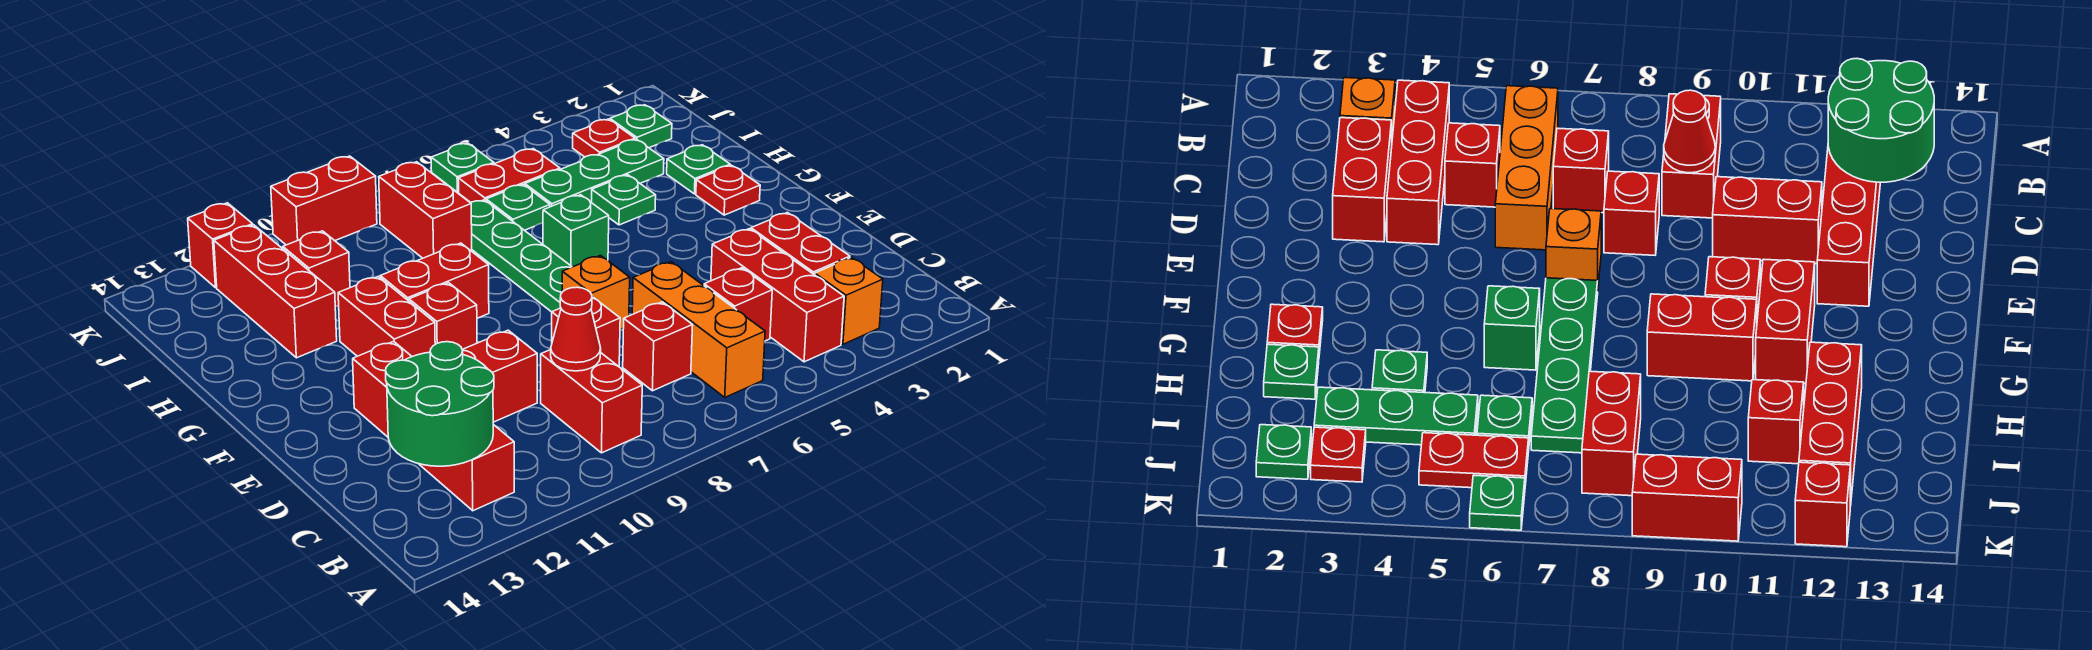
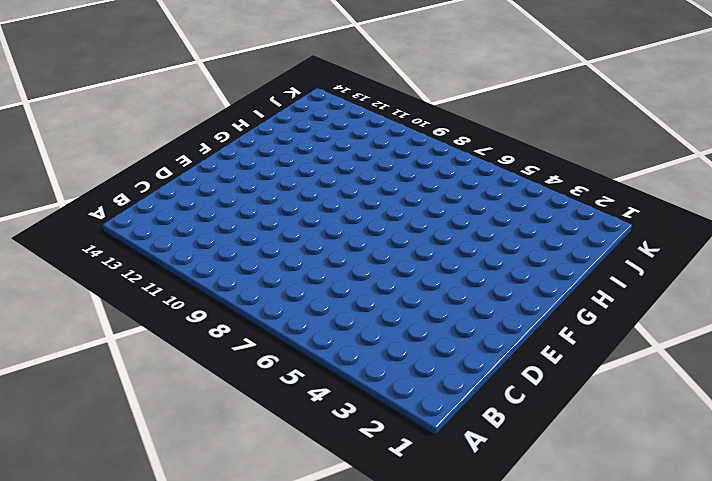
none -> orange brick B3 level 1
none -> red brick B4:D4 level 1
none -> orange brick B6:D6 level 1
none -> red brick B9:C9 level 1

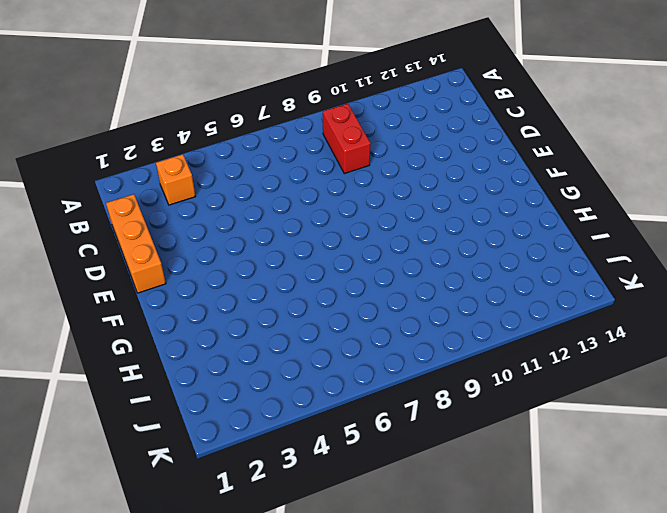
orange brick C1:E1 level 1 -> orange brick B6:D6 level 1
none -> red brick B4:D4 level 1
none -> red brick B12:E12 level 1
none -> red brick C3:D3 level 1
none -> red brick C5 level 1

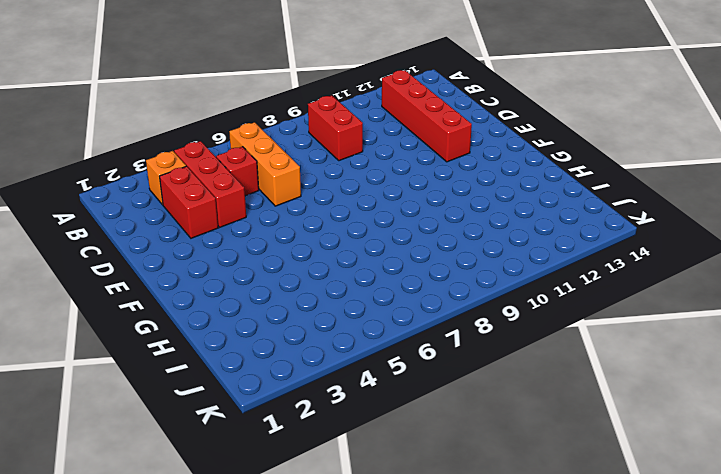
none -> red brick C7 level 1
none -> red brick D8 level 1
none -> red brick D10:D11 level 1
none -> orange brick E7 level 1

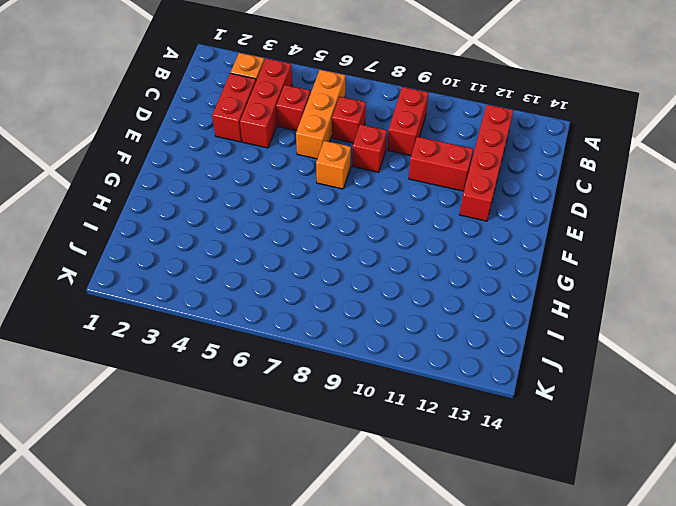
none -> green plate F7:I7 level 1
none -> red brick F10 level 1
none -> red brick F11:G11 level 1
none -> red plate G2 level 1

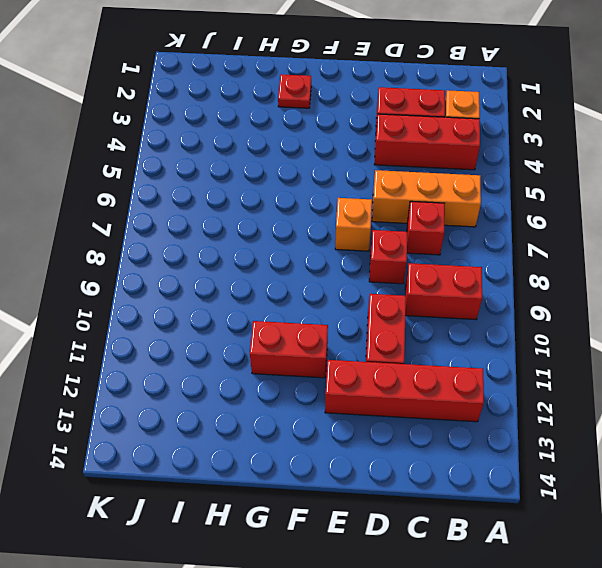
none -> red brick C5 level 1
none -> green plate F7:I7 level 1
none -> red brick F10 level 1
none -> green brick G6 level 1

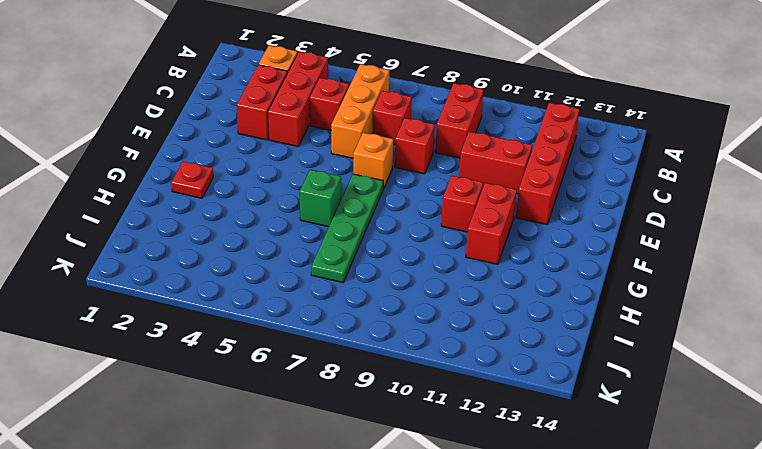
none -> red brick G9:G10 level 1
none -> green plate H2 level 1
none -> green plate H4 level 1
none -> red brick H12:J12 level 1

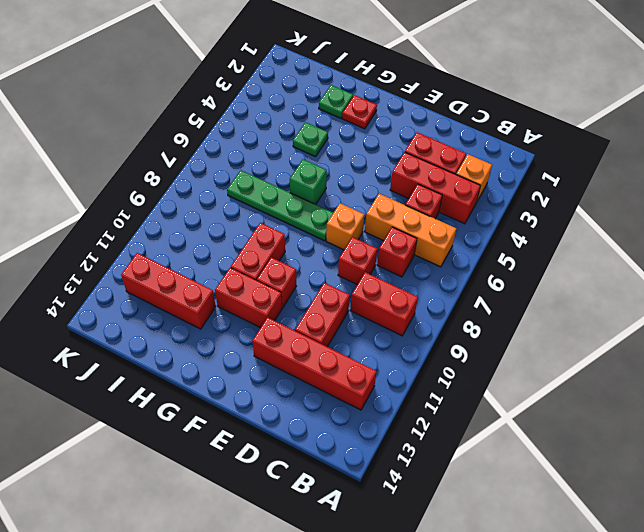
none -> green plate I3:I5 level 1
none -> green plate I6 level 1
none -> red brick I8:J8 level 1
none -> red brick I11 level 1

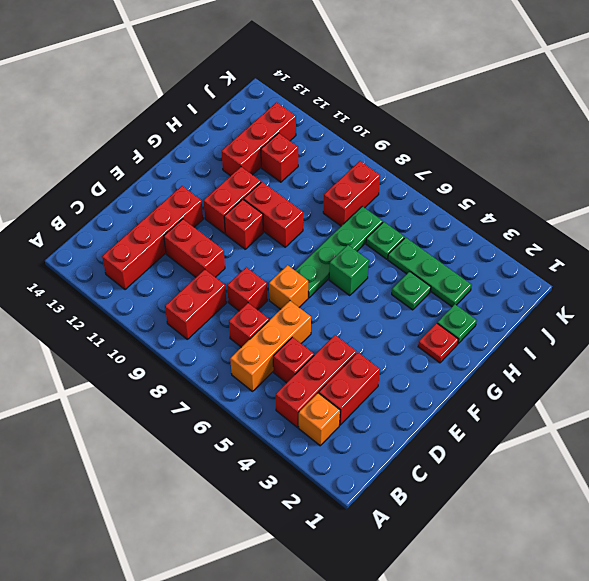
none -> green plate J2 level 1
none -> red plate J3 level 1
none -> red plate J5:J6 level 1
none -> green plate K6 level 1

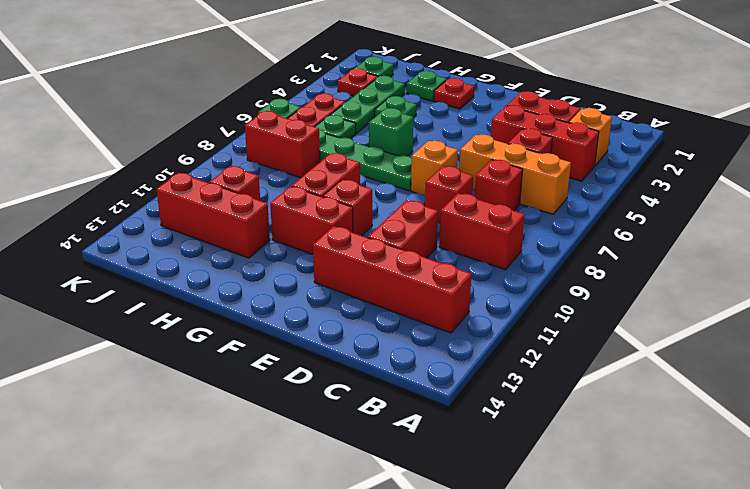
none -> red brick K9:K10 level 1
none -> red brick K12 level 1
none -> green round brick B12:C13 level 2
none -> red cone C9 level 2

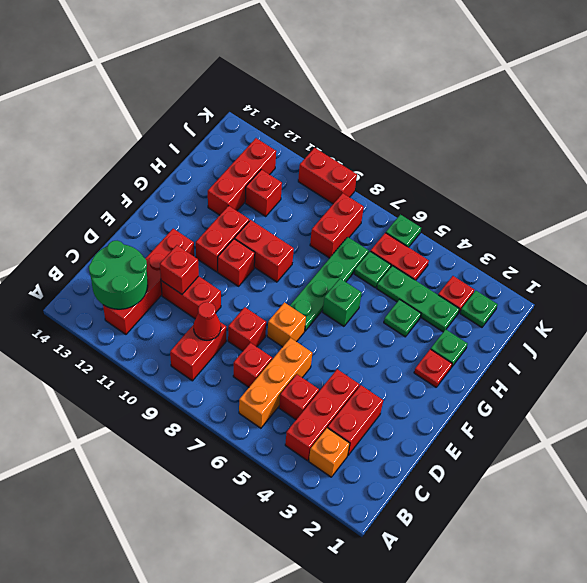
red brick D11 level 2 -> red brick K12 level 1

